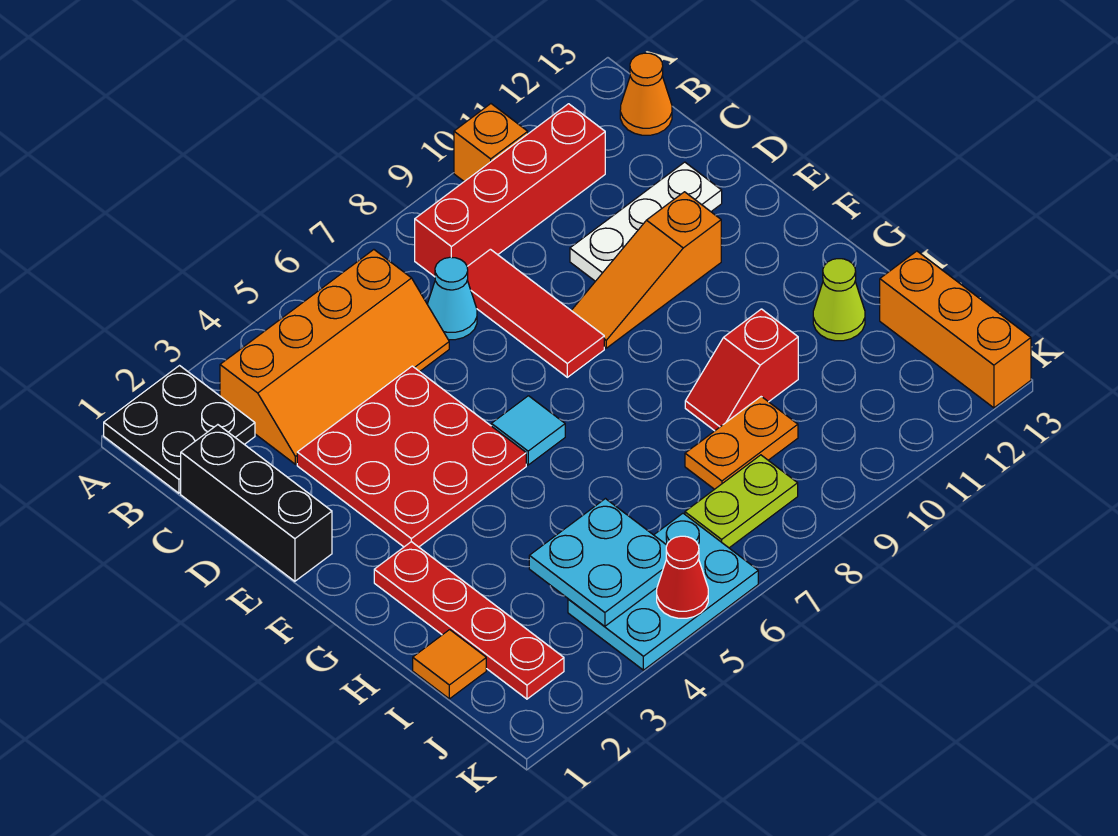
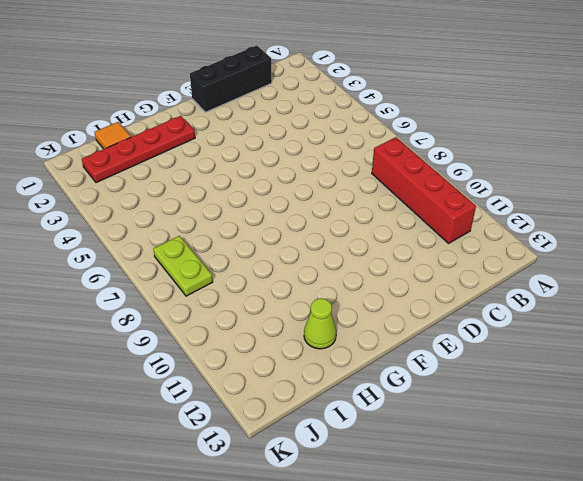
none -> black plate A1:B2 level 1
none -> orange brick A10 level 1
none -> orange slope B3:C6 level 1 top B

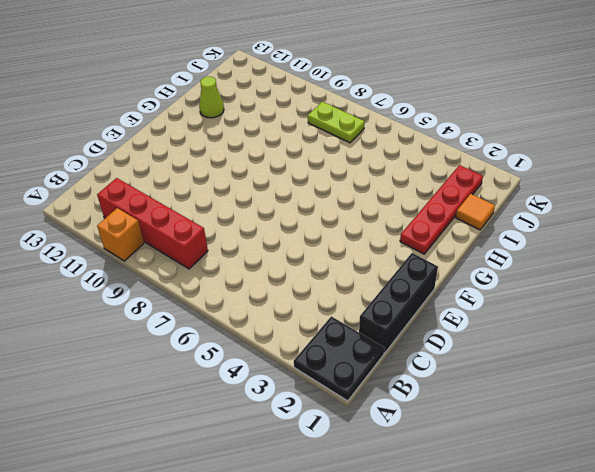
none -> orange slope B3:C6 level 1 top B
none -> orange cone B13 level 1
none -> cyan cone C7 level 1

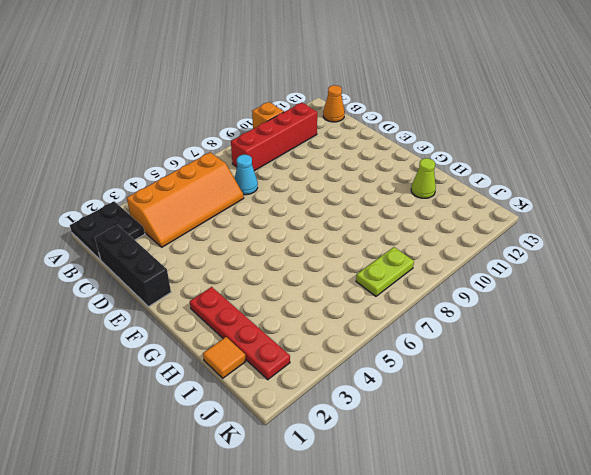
none -> red tile C8:E8 level 1
none -> red plate D3:F5 level 1
none -> white plate D10:D12 level 1

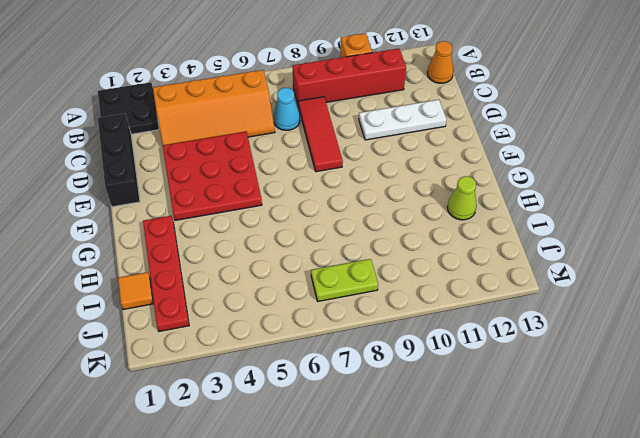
none -> orange slope E9:E11 level 1 top 11
none -> cyan tile F6 level 1
none -> red slope H9:H10 level 1 top 10

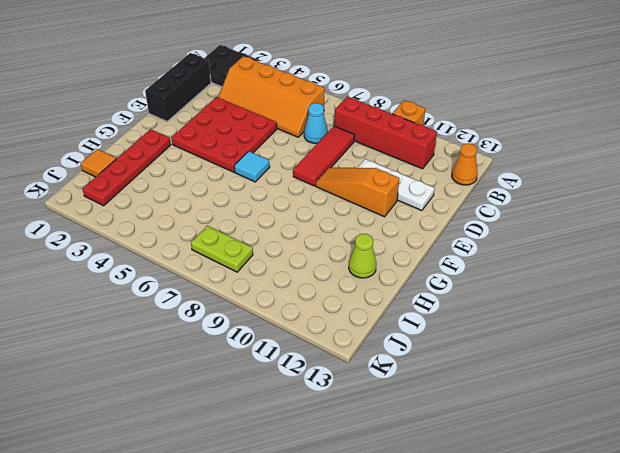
none -> red slope H9:H10 level 1 top 10
none -> orange plate I8:I9 level 1
none -> orange brick I13:K13 level 1

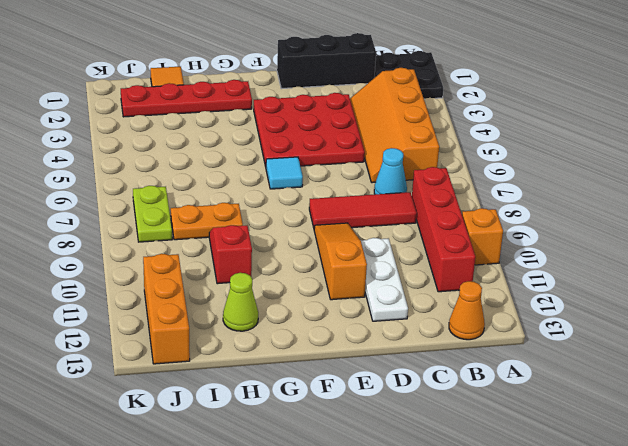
orange plate H8:I8 level 1 -> orange plate I8:I9 level 1
orange brick J11:J13 level 1 -> orange brick I13:K13 level 1
none -> cyan plate J4:K6 level 1
none -> cyan plate I4:J5 level 2
none -> red cone K5 level 2

